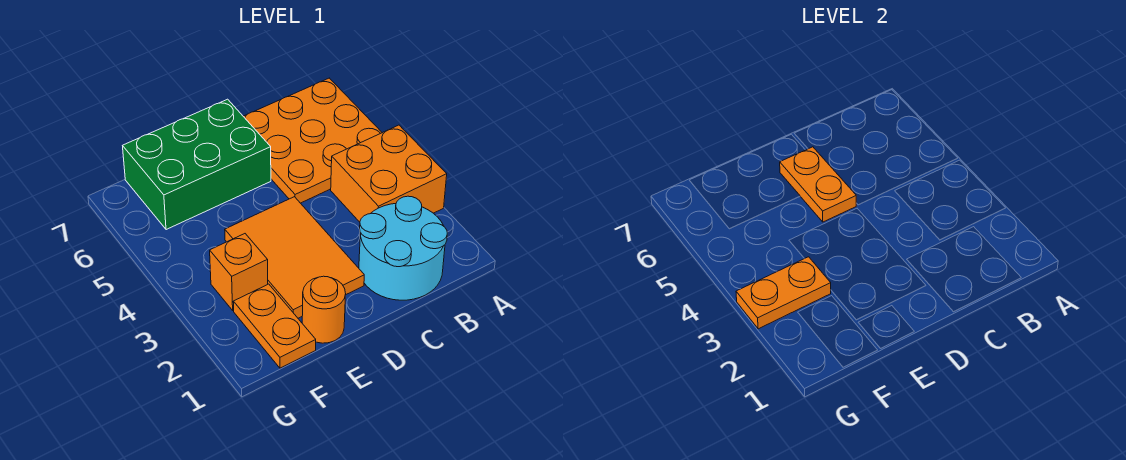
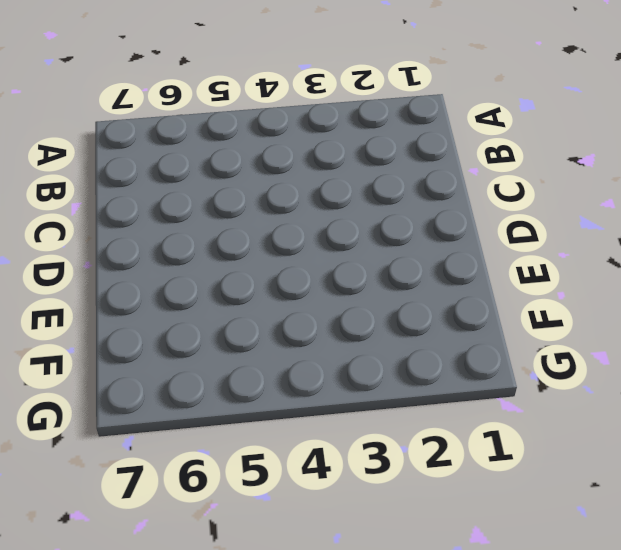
none -> orange brick A3:B4 level 1
none -> orange plate A5:C7 level 1

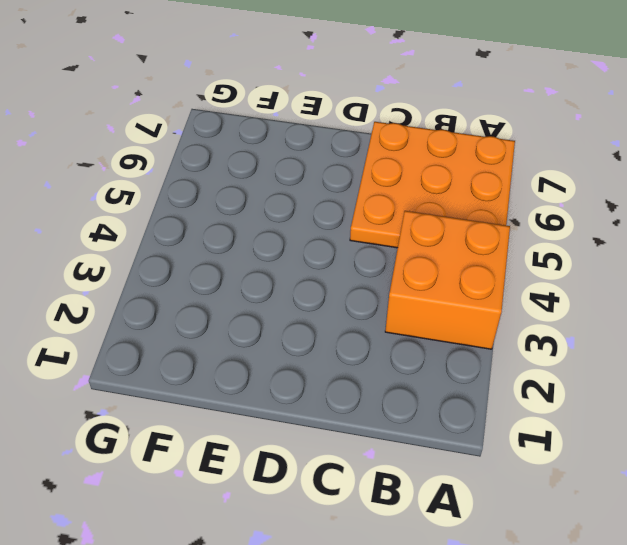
none -> cyan round brick B1:C2 level 1
none -> orange tile D2:E4 level 1

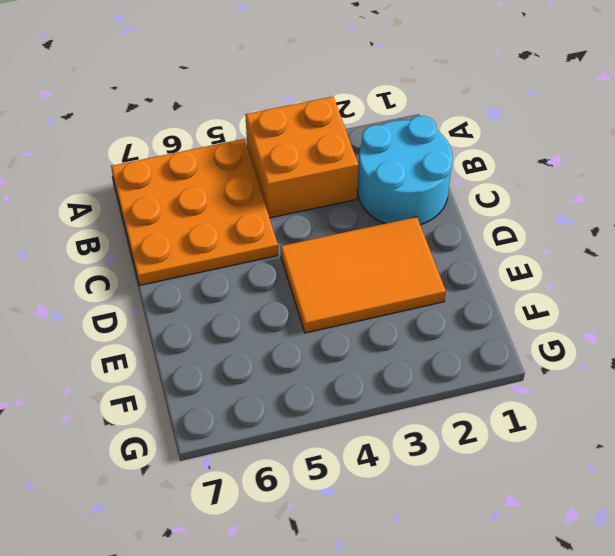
none -> green brick D6:F7 level 1
none -> orange round brick E1 level 1

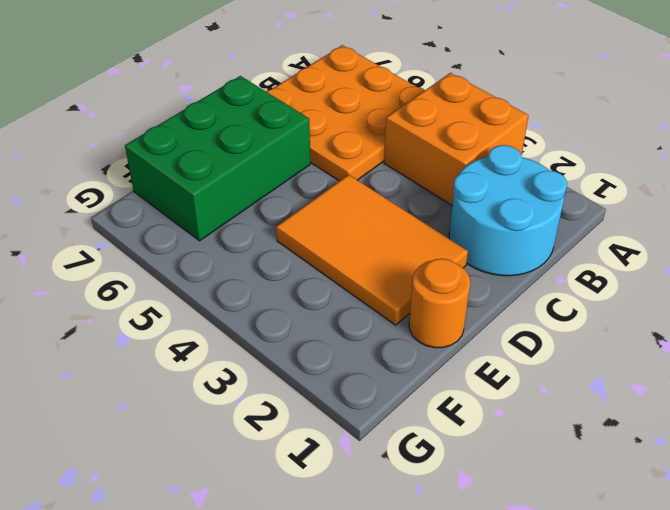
none -> orange plate F1:F2 level 1
none -> orange brick F3 level 1

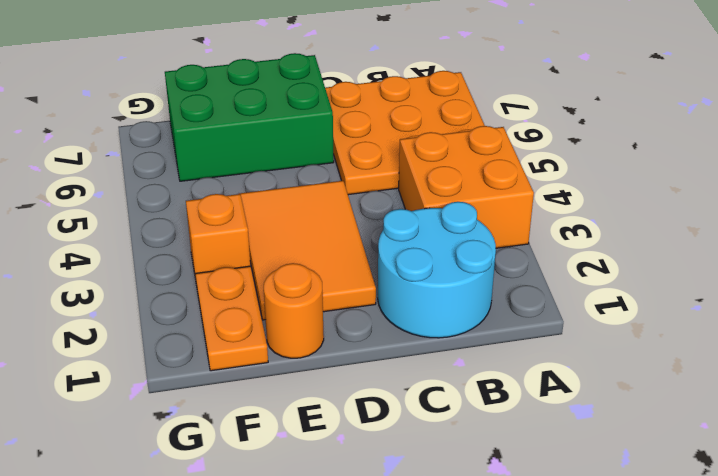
none -> orange plate D5:D6 level 2
none -> orange plate F3:G3 level 2

